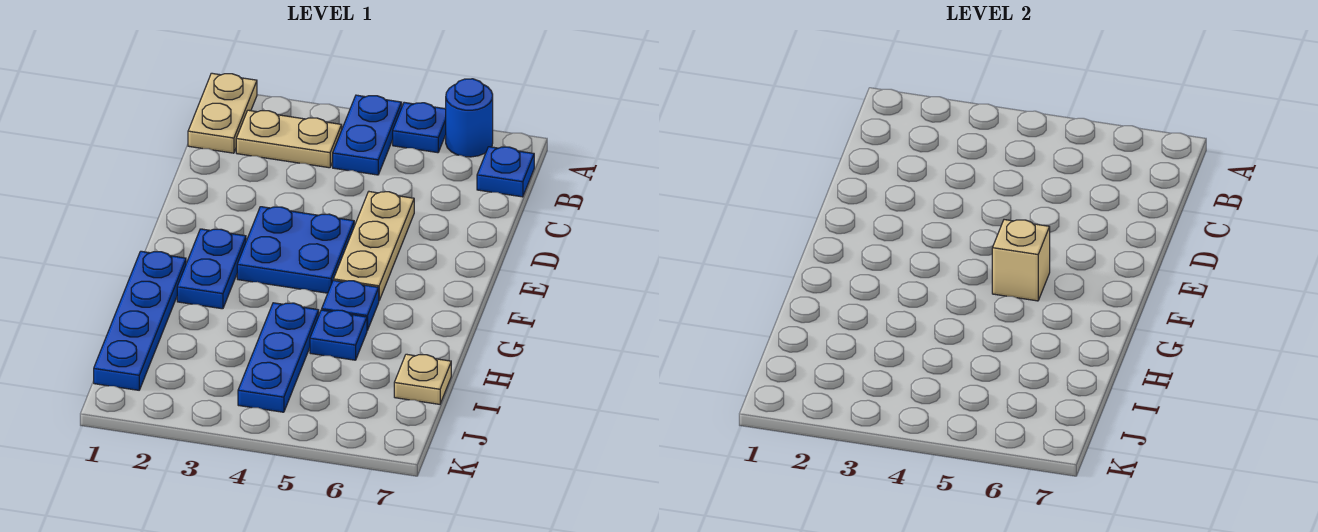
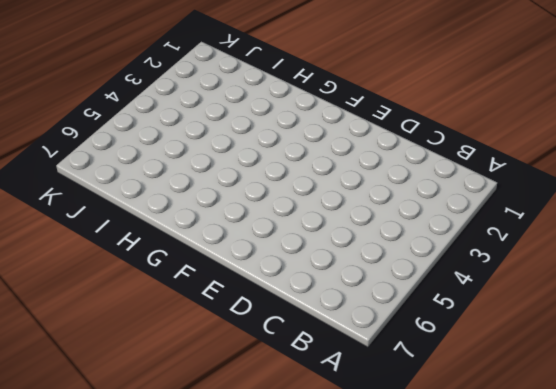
none -> tan plate A1:B1 level 1
none -> blue plate A4:B4 level 1
none -> blue plate A5 level 1

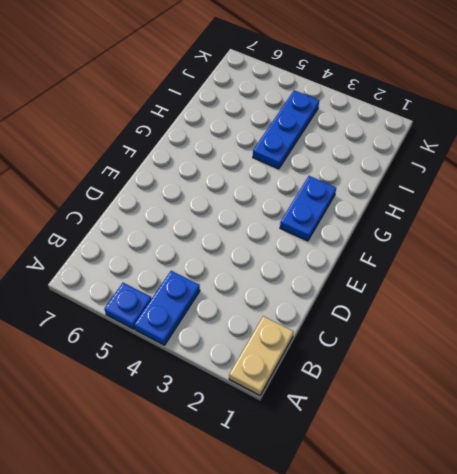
none -> blue round brick A6 level 1
none -> tan plate B2:B3 level 1
none -> blue plate B7 level 1

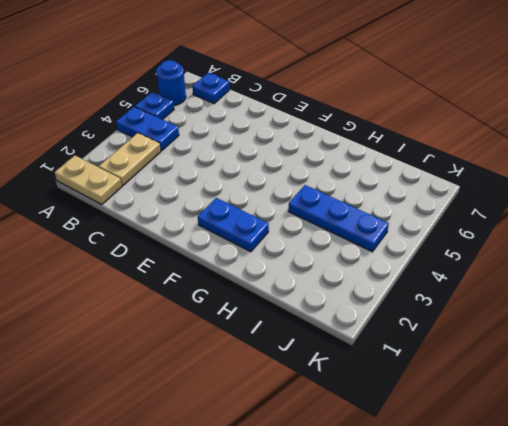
none -> tan plate D5:F5 level 1
none -> blue plate E3:F4 level 1
none -> blue plate G1:J1 level 1

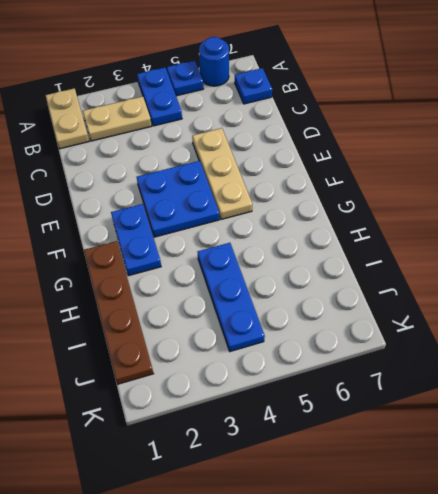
brown plate G1:J1 level 1 -> blue plate G1:J1 level 1
none -> blue plate G5 level 1
none -> blue plate H5 level 1
none -> tan plate I7 level 1

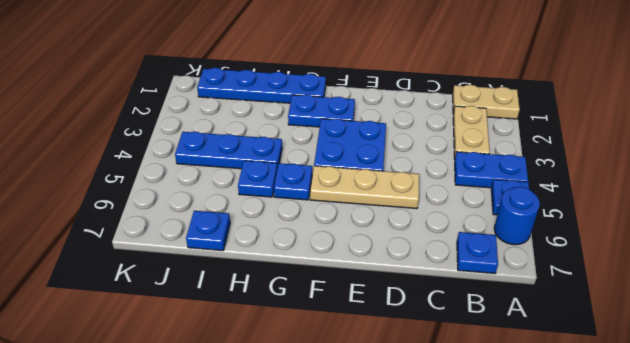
blue plate I7 level 1 -> tan plate I7 level 1
none -> tan brick F5 level 2

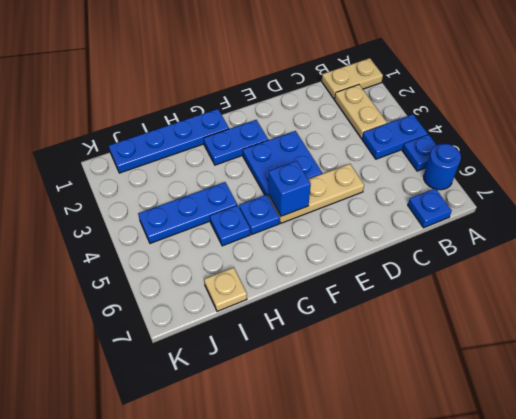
blue brick F5 level 2 -> tan brick F5 level 2

